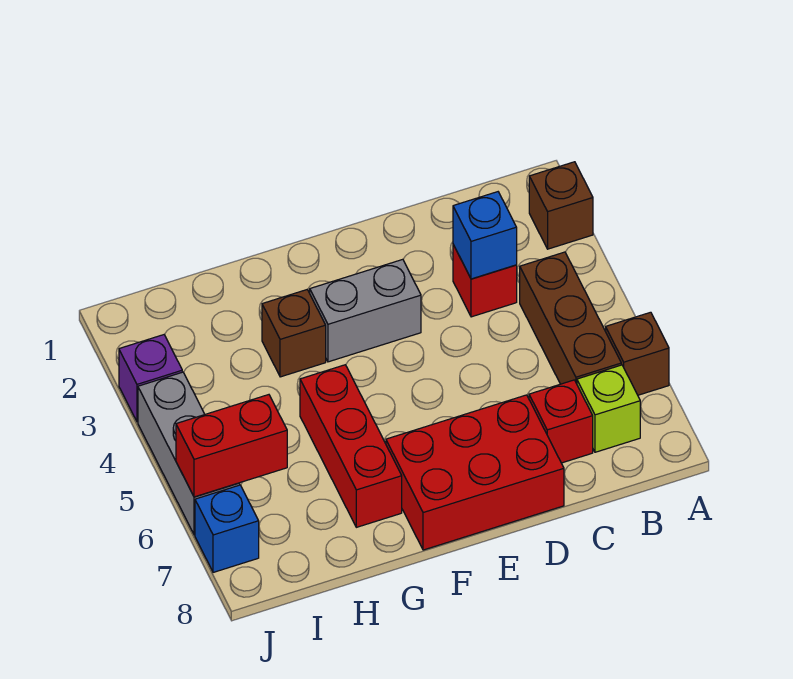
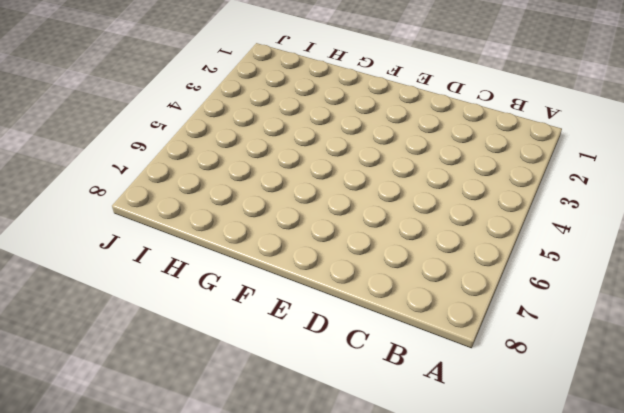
none -> brown brick A2 level 1
none -> brown brick A6 level 1
none -> brown brick B4:B6 level 1

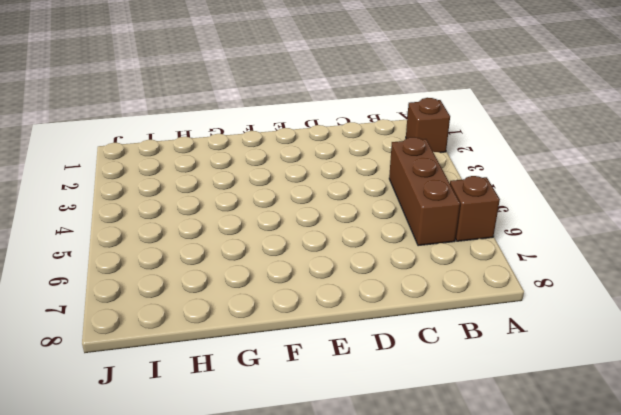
none -> lime brick B7 level 1
none -> red brick C3 level 1
none -> red brick C7 level 1

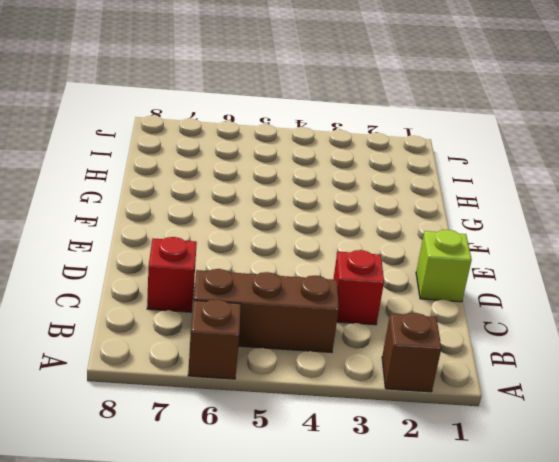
lime brick D1 level 1 -> lime brick B7 level 1
none -> red brick D7:F8 level 1
none -> grey brick E3:F3 level 1
none -> brown brick G3 level 1

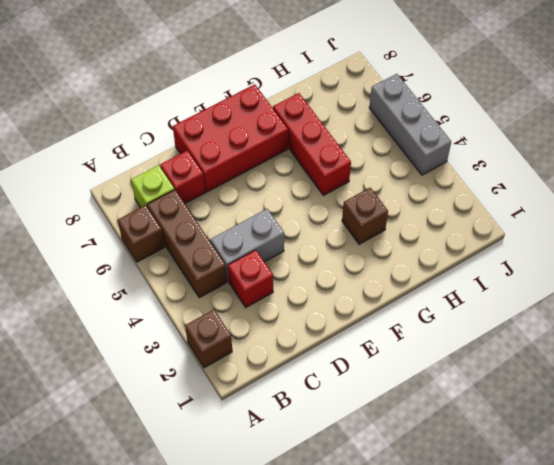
grey brick C4:D4 level 1 -> grey brick E3:F3 level 1
none -> purple brick J3 level 1
none -> blue brick J7 level 1
none -> blue brick C3 level 2

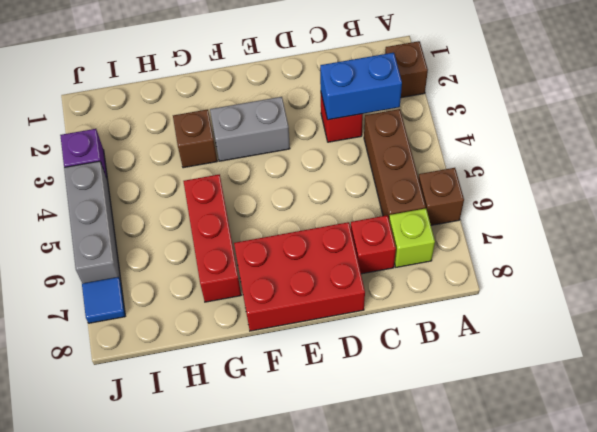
blue brick B3:C3 level 2 -> blue brick C3 level 2
blue tile J7 level 1 -> blue brick J7 level 1
none -> red brick I6:J6 level 2

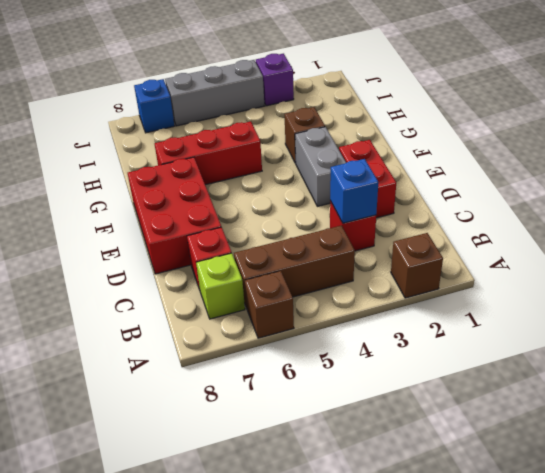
red brick D2:E2 level 1 -> red brick I6:J6 level 2

